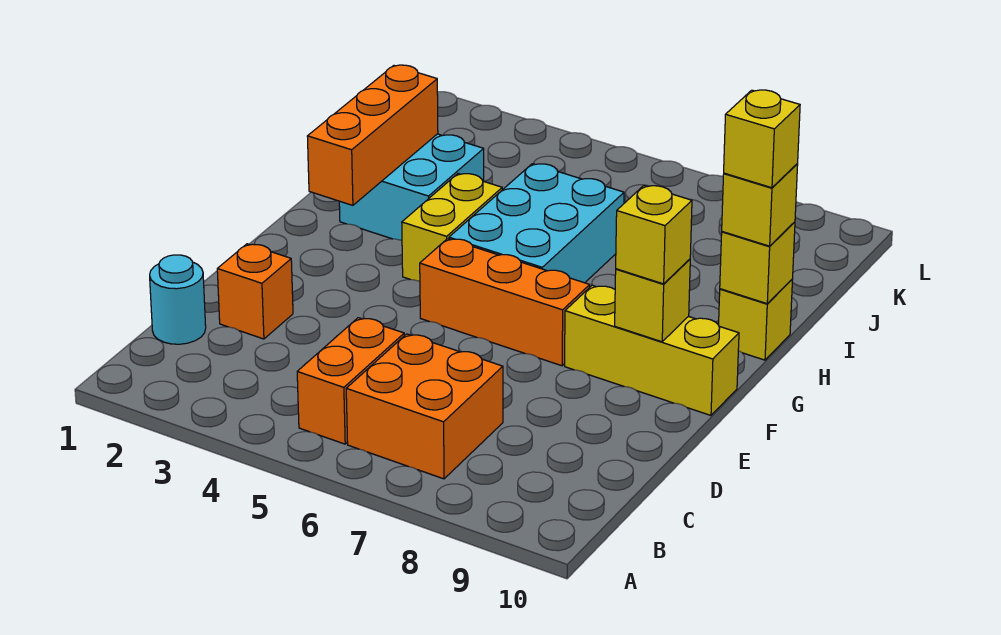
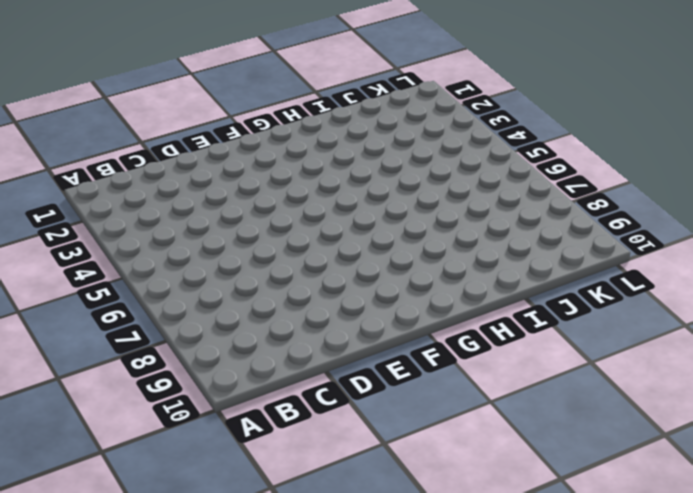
none -> orange brick B5:C5 level 1
none -> orange brick B6:C7 level 1
none -> cyan round brick C1 level 1

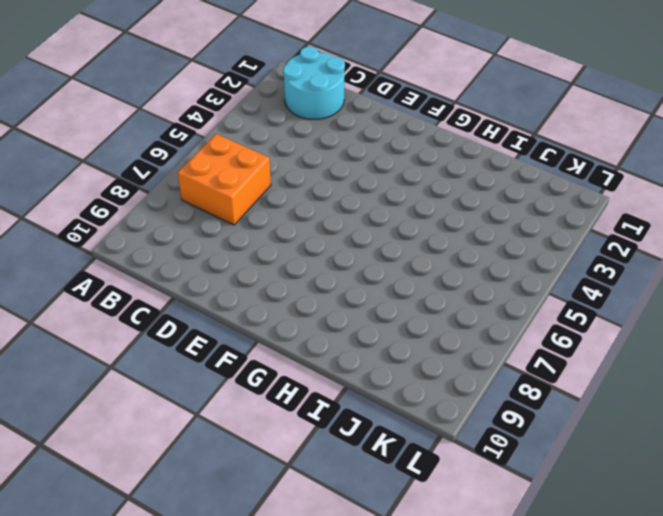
cyan round brick B1:C2 level 1 -> cyan round brick C1 level 1
none -> orange brick B5:C5 level 1
none -> orange brick D2 level 1
none -> orange brick F5:F7 level 1

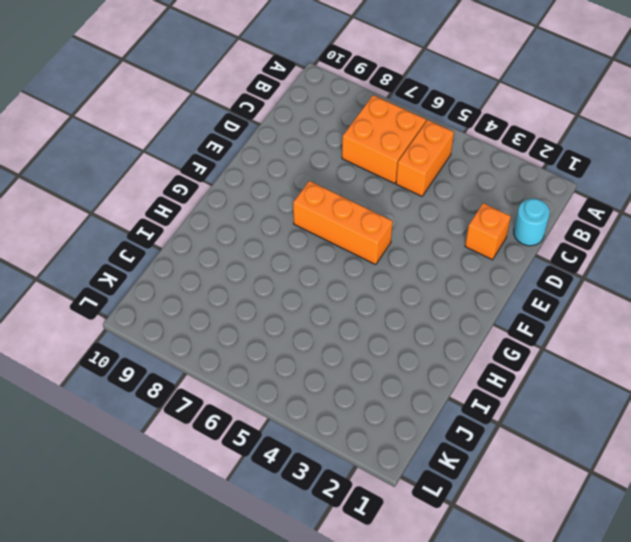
none -> yellow brick F8:F10 level 1
none -> yellow brick G4:H4 level 1
none -> cyan brick G5:I6 level 1

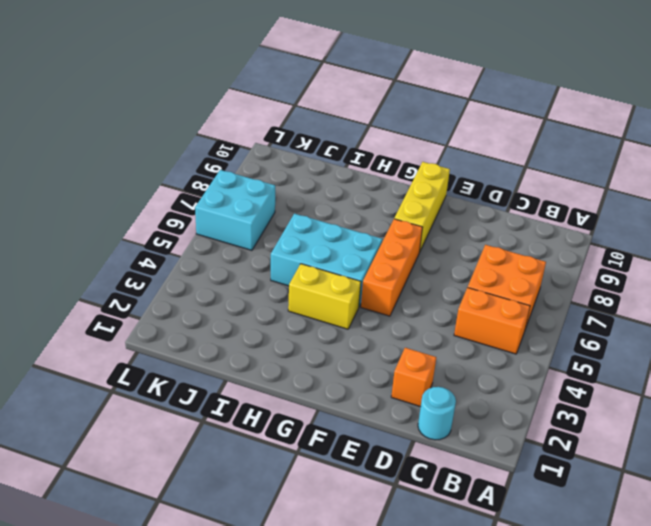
cyan brick K6:L7 level 1 -> cyan brick H2:I3 level 1
none -> yellow brick H10 level 1
none -> yellow brick F9 level 2
none -> orange brick G2:I2 level 2

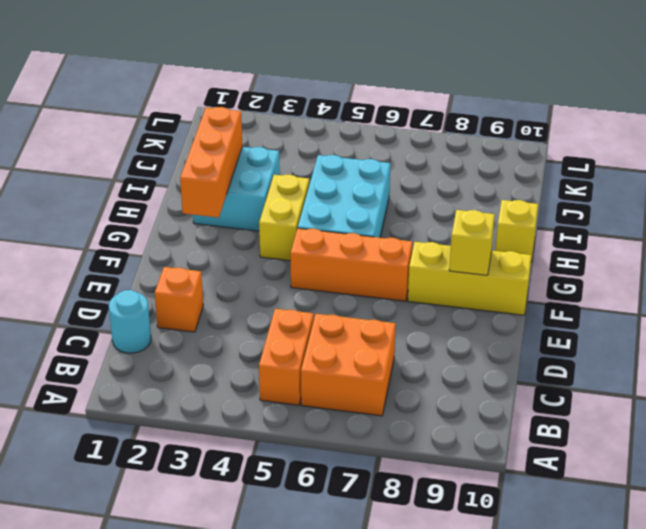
none -> yellow brick H10 level 2
none -> yellow brick F9 level 3
none -> yellow brick H10 level 3

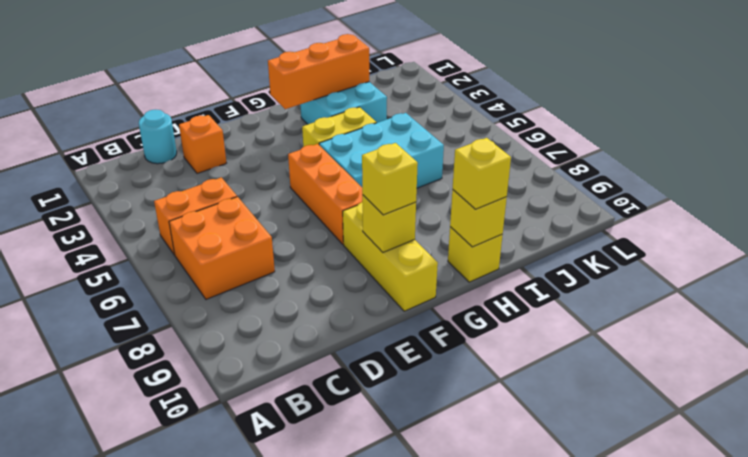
none -> yellow brick H10 level 4

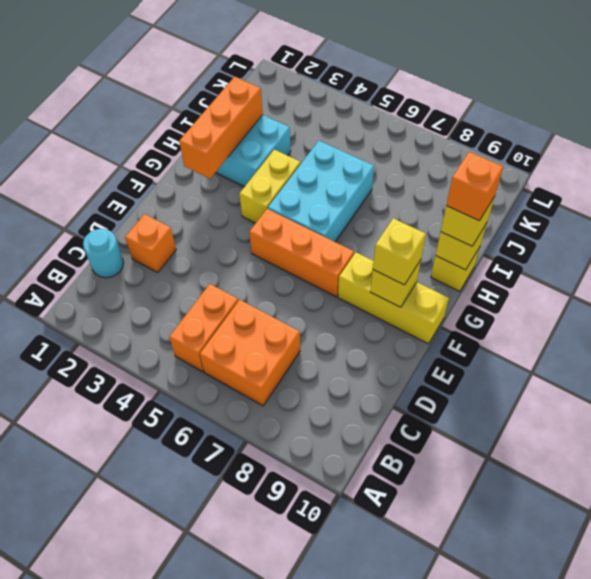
orange brick H10 level 4 -> yellow brick H10 level 4

